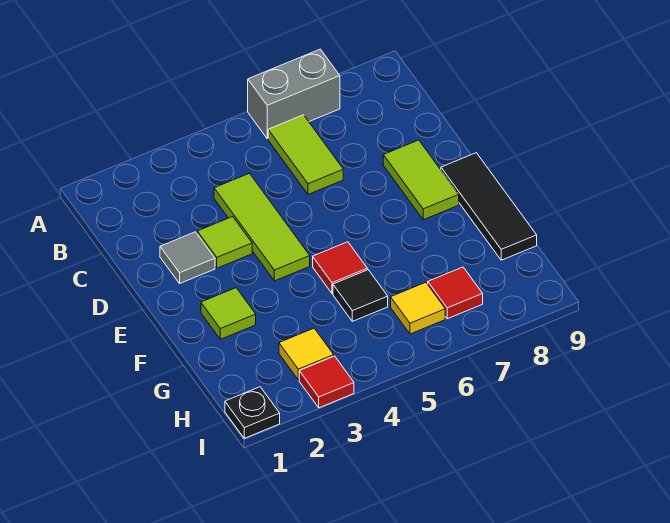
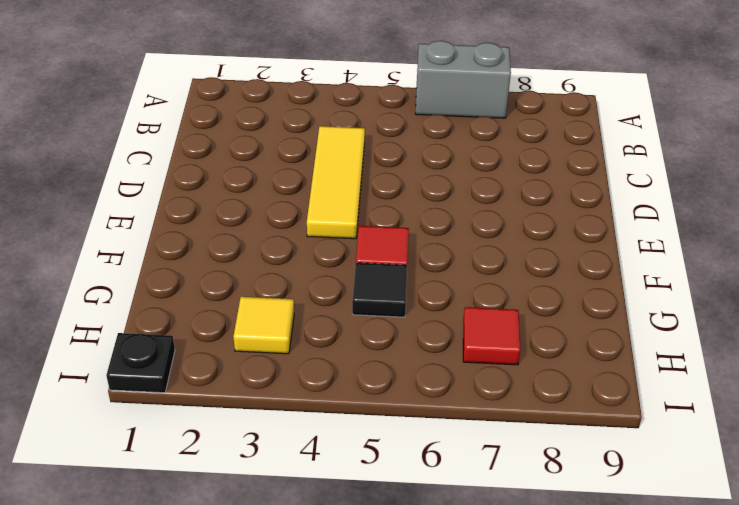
yellow tile C4:E4 level 1 -> lime tile C4:E4 level 1
none -> lime tile B6:C6 level 1
none -> grey tile D2 level 1
none -> lime tile D3 level 1

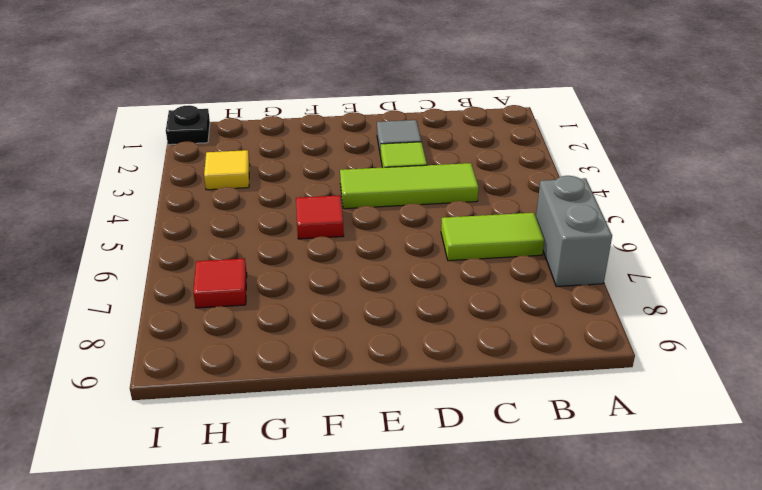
none -> lime tile D8:E8 level 1
none -> black tile E9:G9 level 1
none -> lime tile F2 level 1

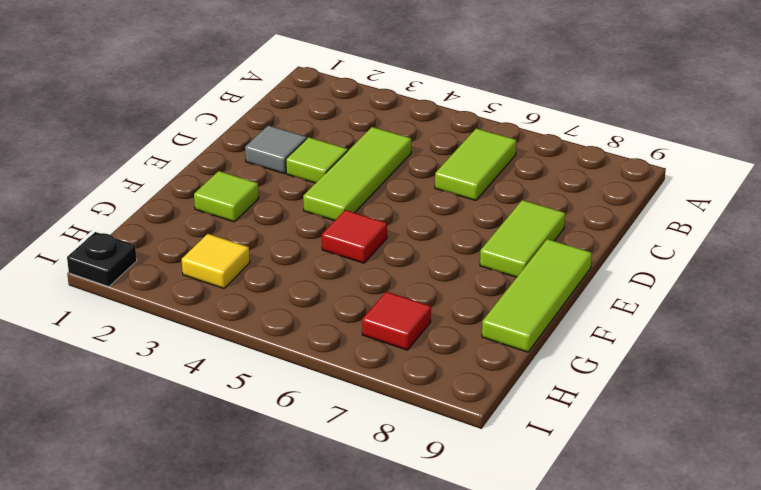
lime tile E9:G9 level 1 -> black tile E9:G9 level 1
none -> grey brick A6:A7 level 1
none -> black tile G5 level 1
none -> yellow tile H6 level 1

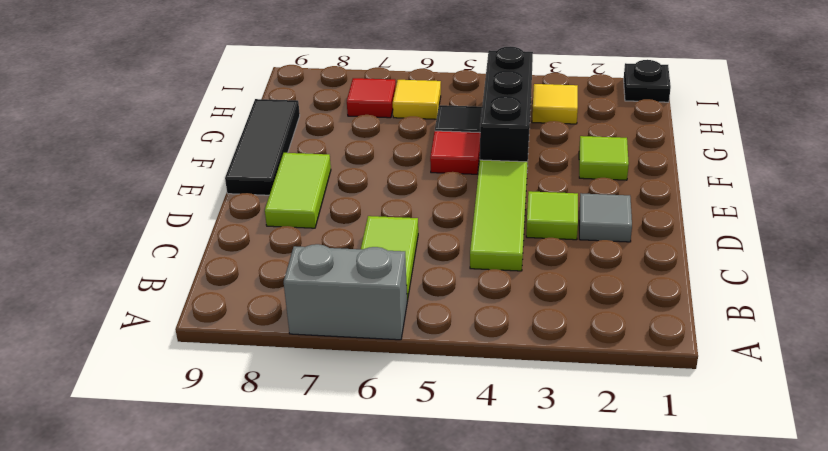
black brick F4:H4 level 1 -> none
none -> red tile I3 level 1

